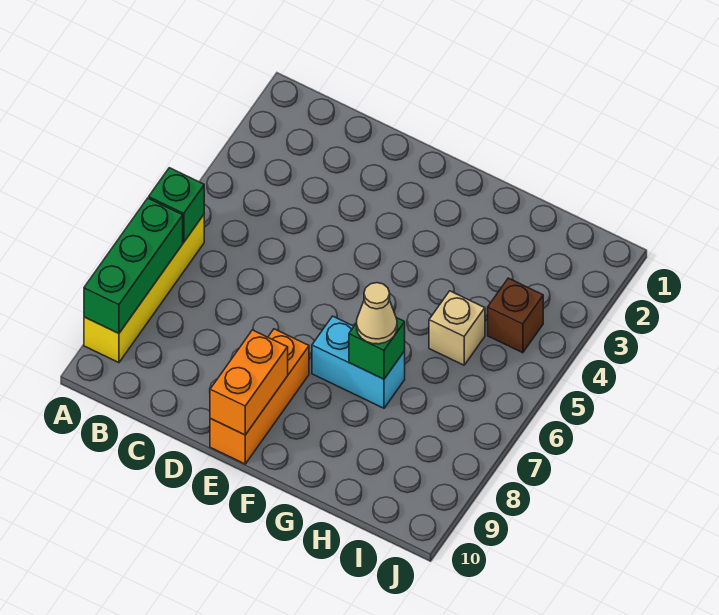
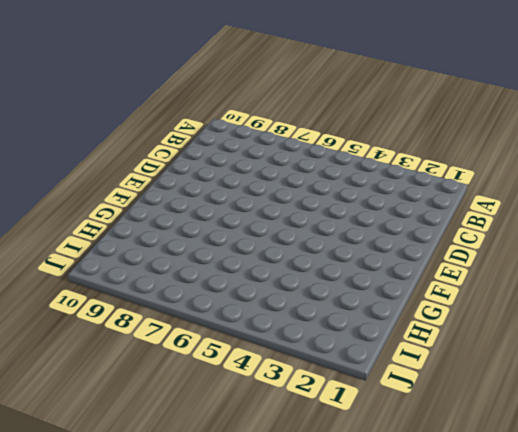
none -> yellow brick A6:A9 level 1
none -> orange brick E8:E10 level 1

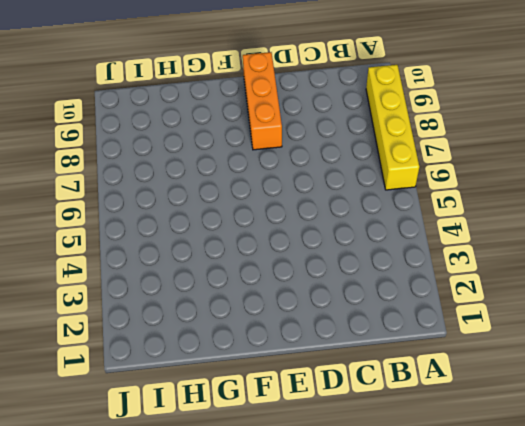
none -> cyan brick F7:G7 level 1
none -> tan brick H5 level 1

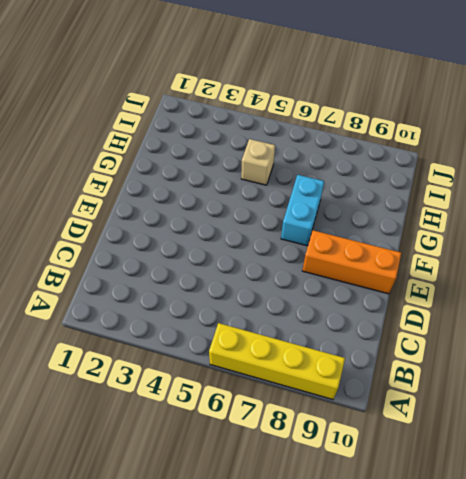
none -> brown brick I4 level 1
none -> green brick A6 level 2

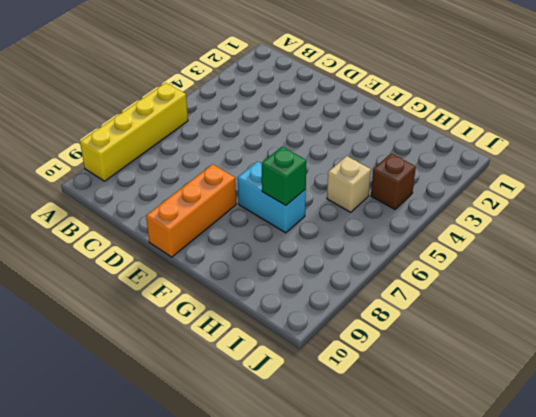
none -> green brick A6 level 2
none -> green brick A7:A9 level 2

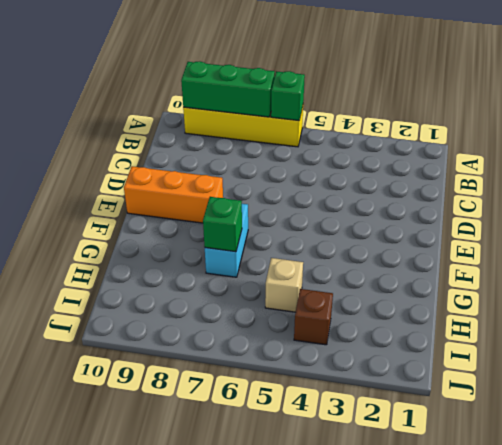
none -> orange brick E9:E10 level 2
none -> tan cone G7 level 3

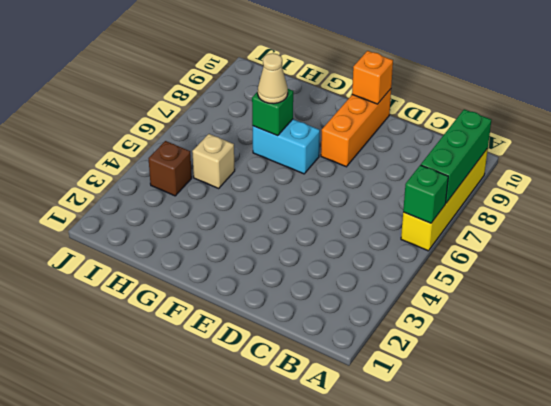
orange brick E10 level 2 -> orange brick E9:E10 level 2

